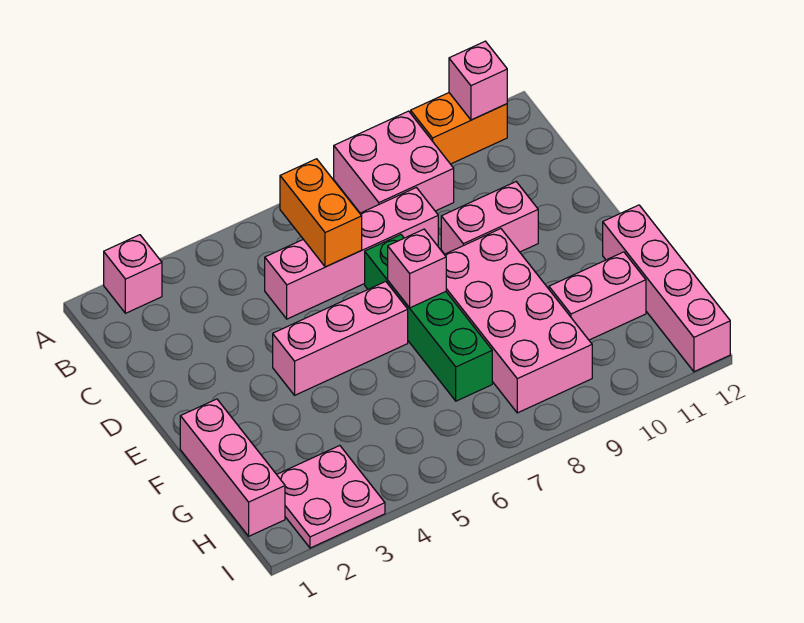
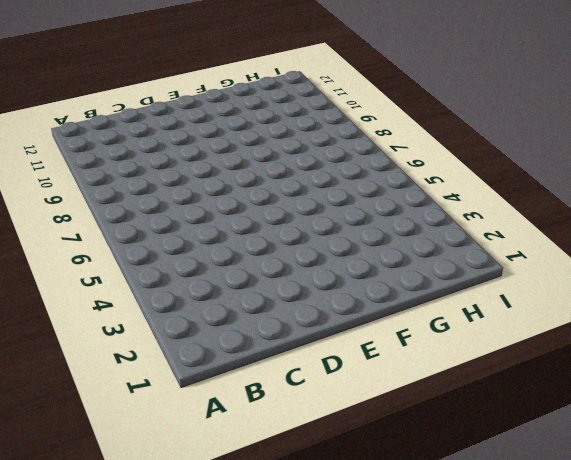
none -> pink brick A2 level 1
none -> pink brick A8:B9 level 1
none -> orange brick A10:A11 level 1

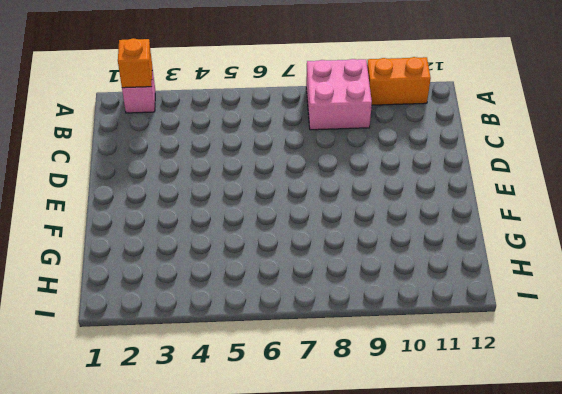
orange brick A2 level 2 -> none
none -> pink brick C5:C8 level 1
none -> green brick D7:G7 level 1
none -> pink brick D9:D10 level 1

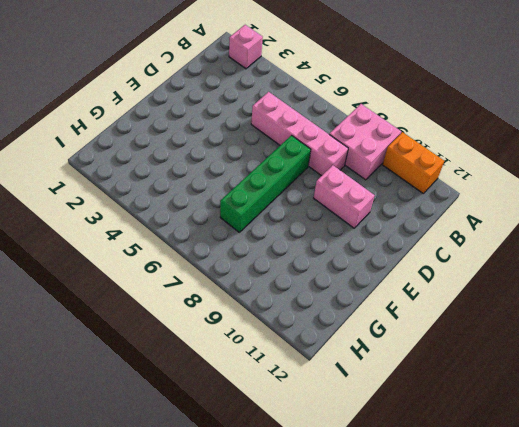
none -> pink brick E4:E6 level 1
none -> pink brick E8:H9 level 1
none -> pink brick F1:H1 level 1

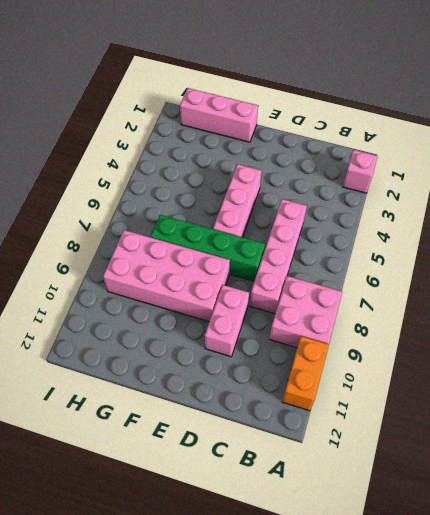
none -> pink brick F12:I12 level 1
none -> pink brick G10:G11 level 1
none -> pink plate H2:I3 level 1

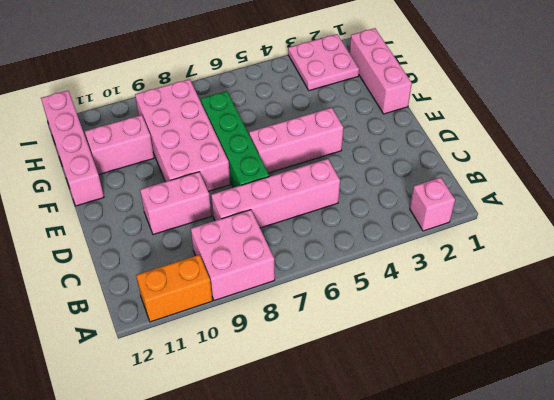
none -> pink brick A11 level 2
none -> orange brick B6:C6 level 2
none -> pink brick E7 level 2

